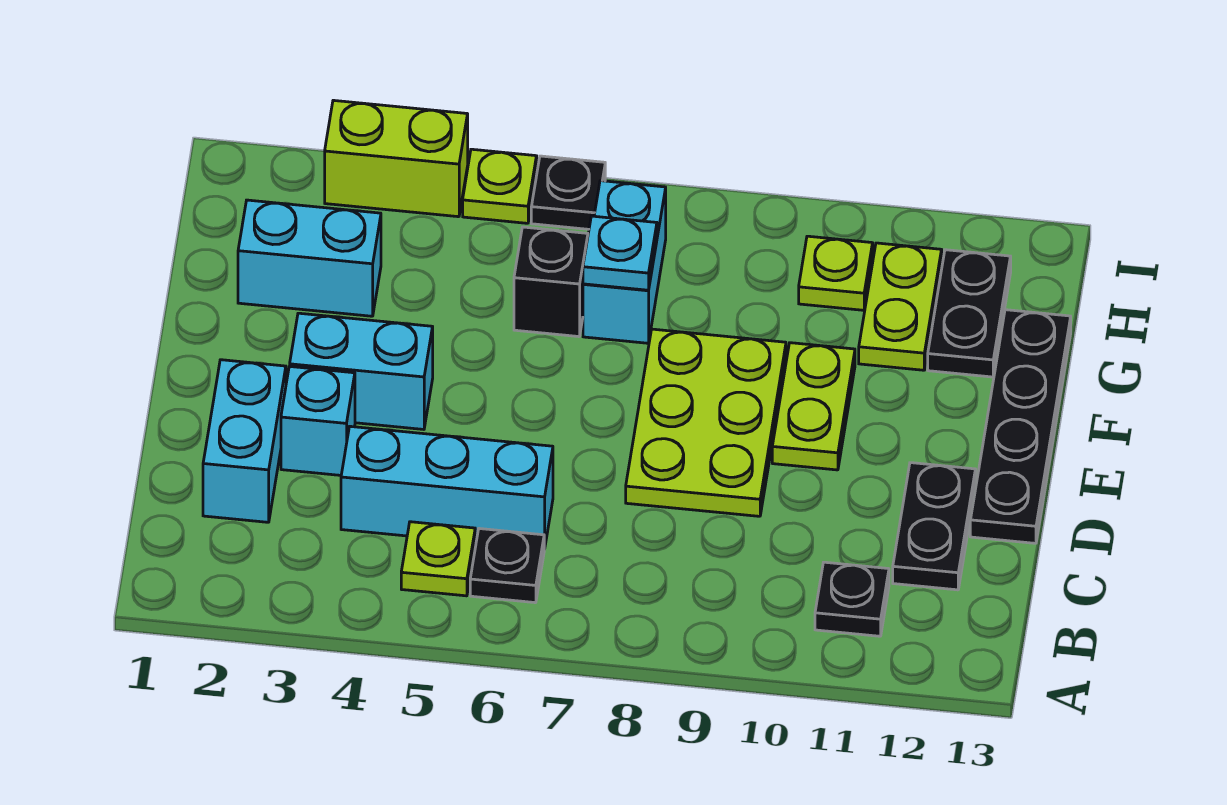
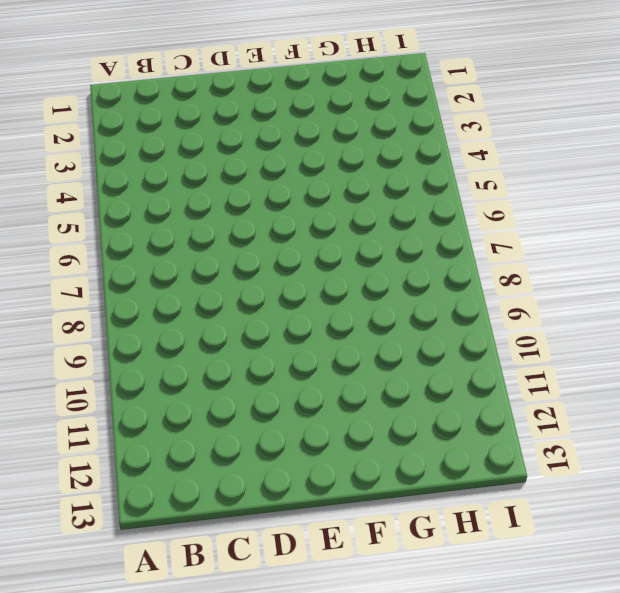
none -> lime plate B5 level 1
none -> black plate B6 level 1
none -> black plate B11 level 1

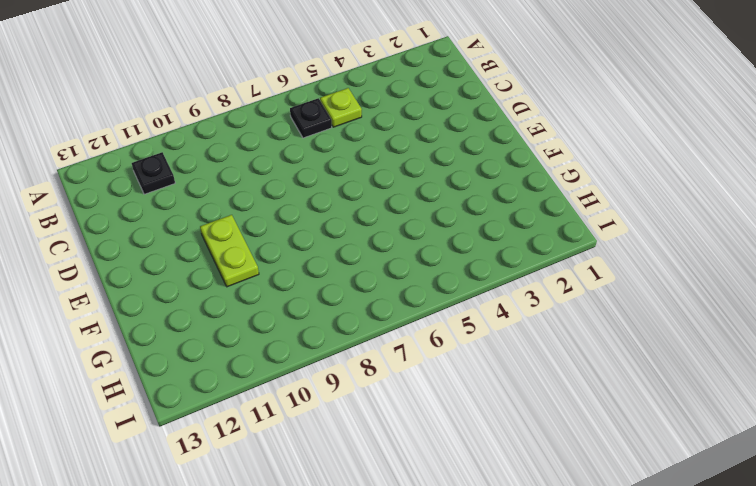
none -> cyan brick C2:D2 level 1
none -> cyan brick C4:C6 level 1
none -> black plate C12:D12 level 1

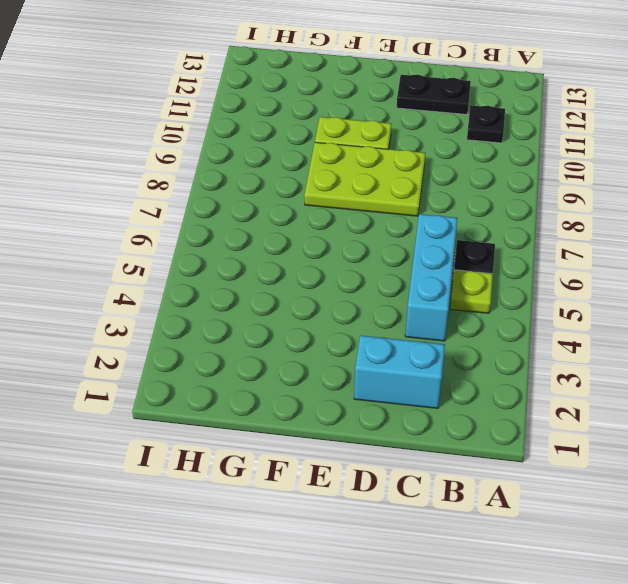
none -> cyan brick D3 level 1
none -> black plate D13:G13 level 1
none -> cyan brick E3:E4 level 1

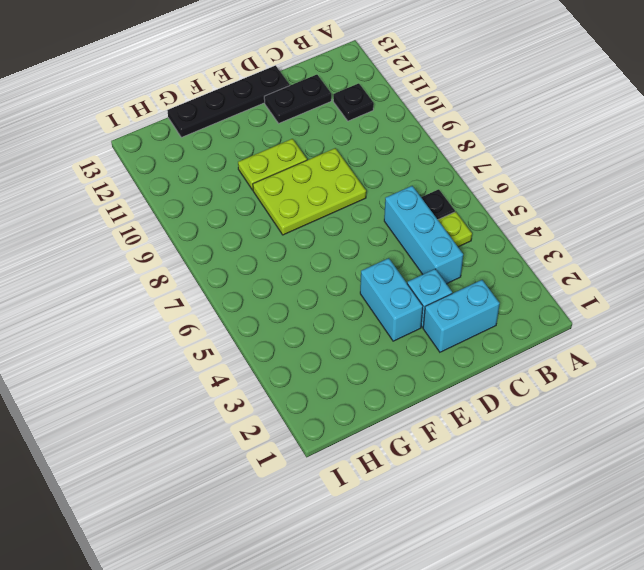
none -> cyan brick G2:G3 level 1
none -> black brick G6 level 1
none -> cyan brick G7:H7 level 1

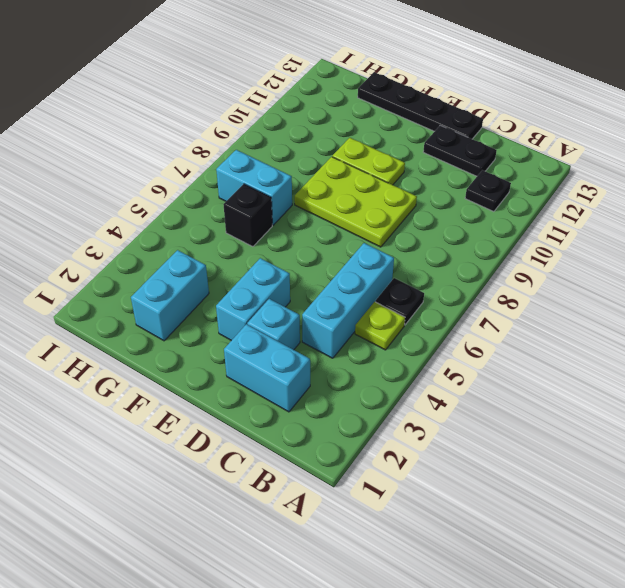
none -> lime plate G11:H11 level 1
none -> black plate G12:H12 level 1
none -> lime plate H10 level 1

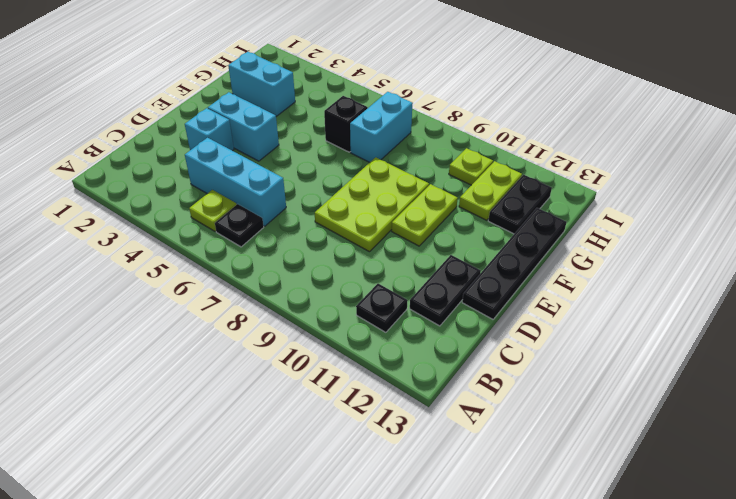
none -> cyan brick C2:D2 level 1
none -> lime brick I3:I4 level 1
none -> lime plate I5 level 1

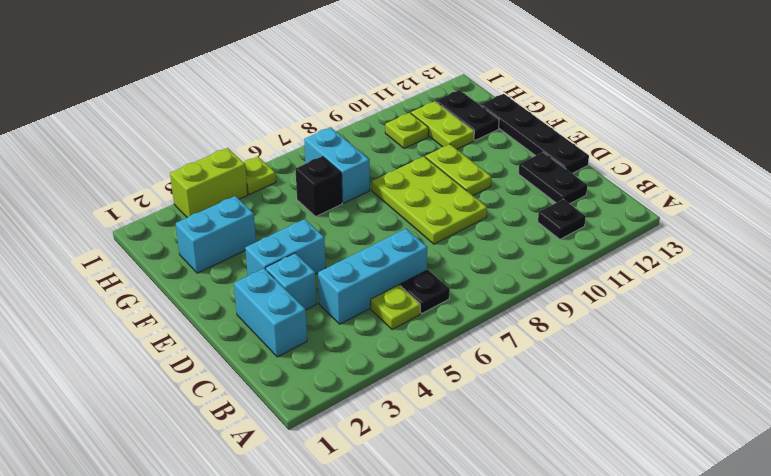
none -> black plate I6 level 1
none -> cyan plate G7 level 2

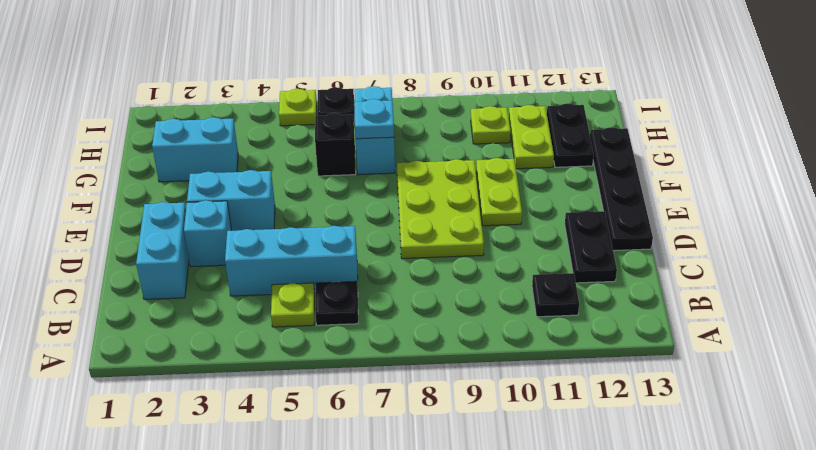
none -> lime brick I3:I4 level 1

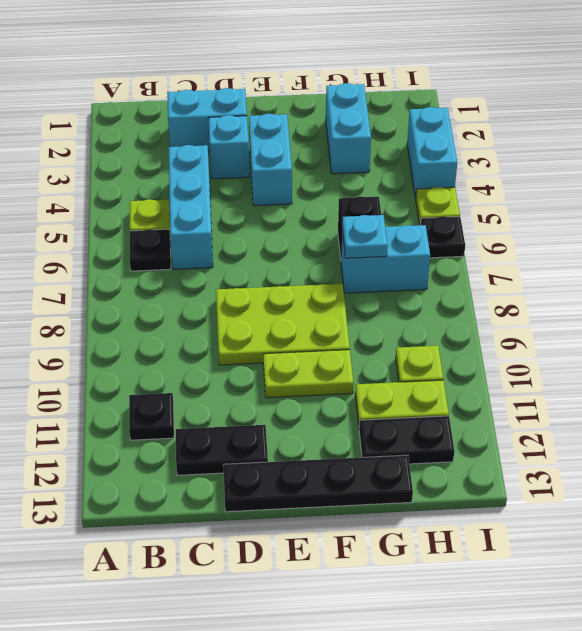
cyan brick I3:I4 level 1 -> lime brick I3:I4 level 1

